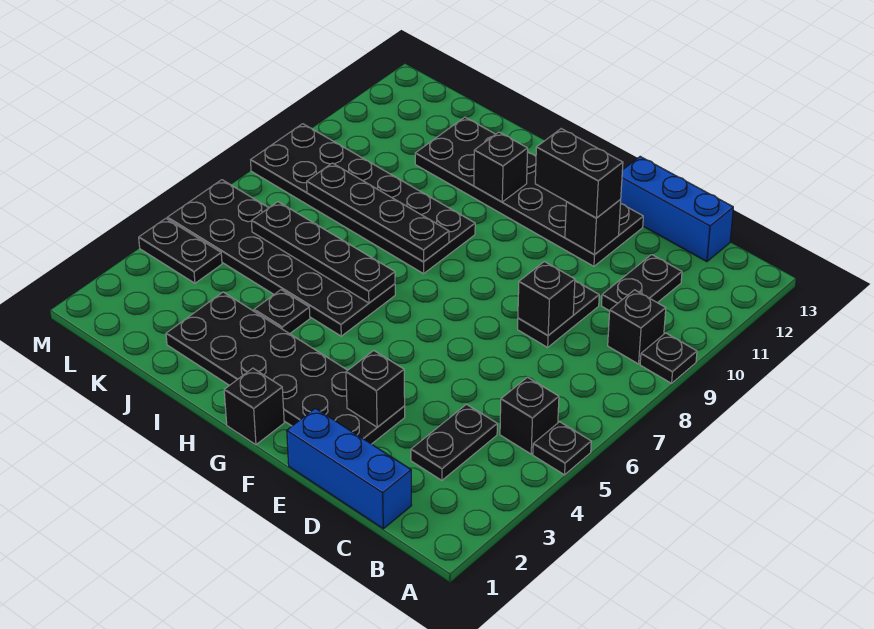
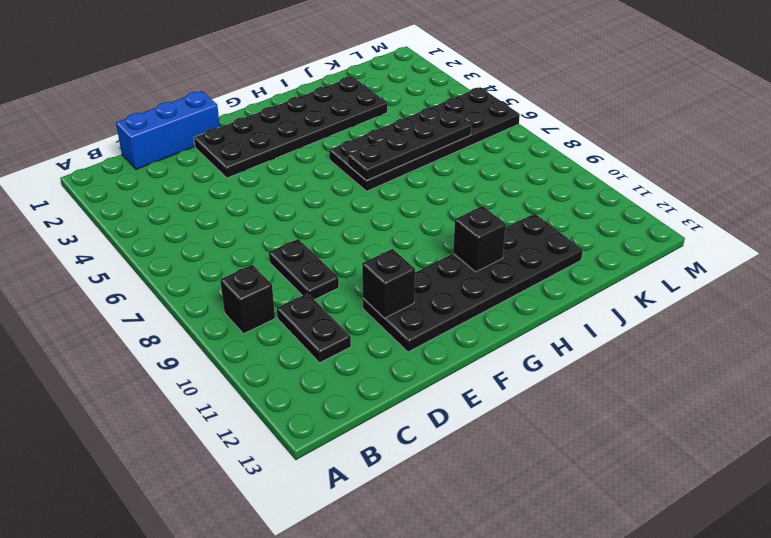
none -> black plate A5 level 1
none -> black plate A9 level 1
none -> black brick B5 level 1

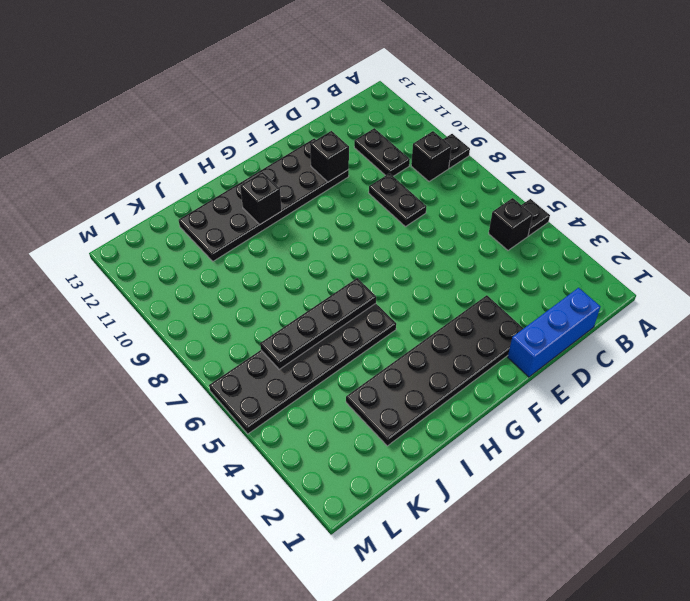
none -> black plate C3:C4 level 1
none -> blue brick C13:E13 level 1
none -> black brick G1 level 1

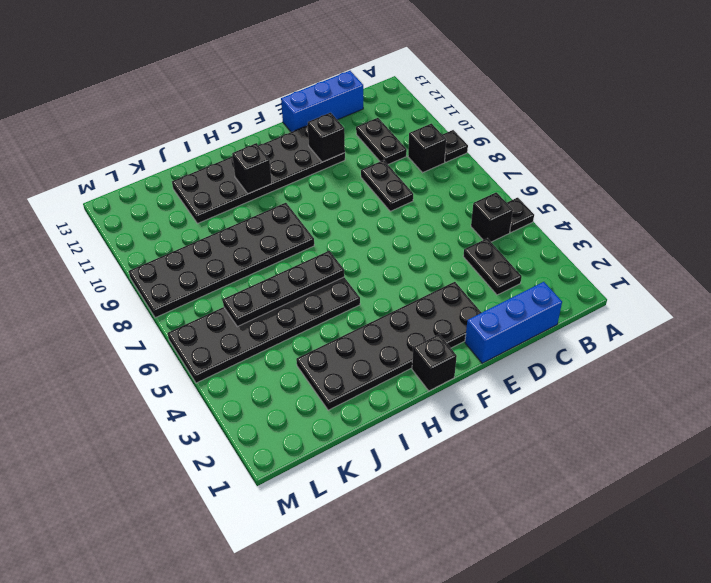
none -> black plate I4 level 1
none -> black plate L4:M4 level 1
none -> black brick D8 level 2

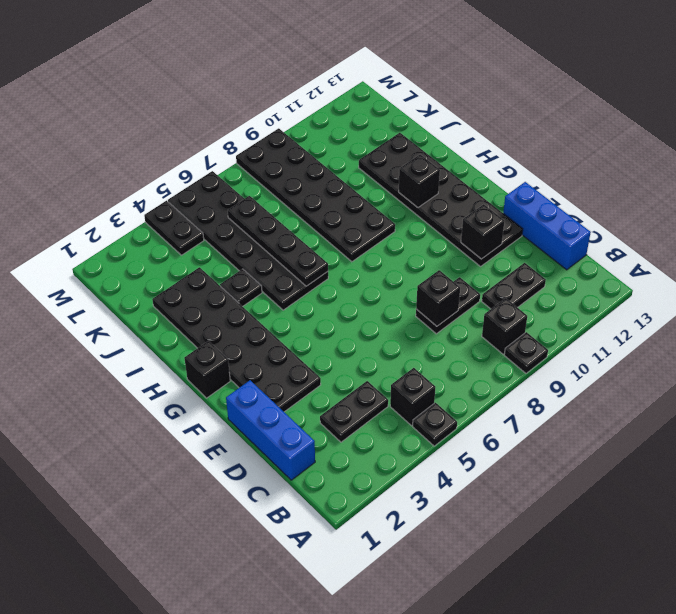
none -> black brick E3 level 2
none -> black plate H8:K8 level 2
none -> black brick E11:F11 level 3

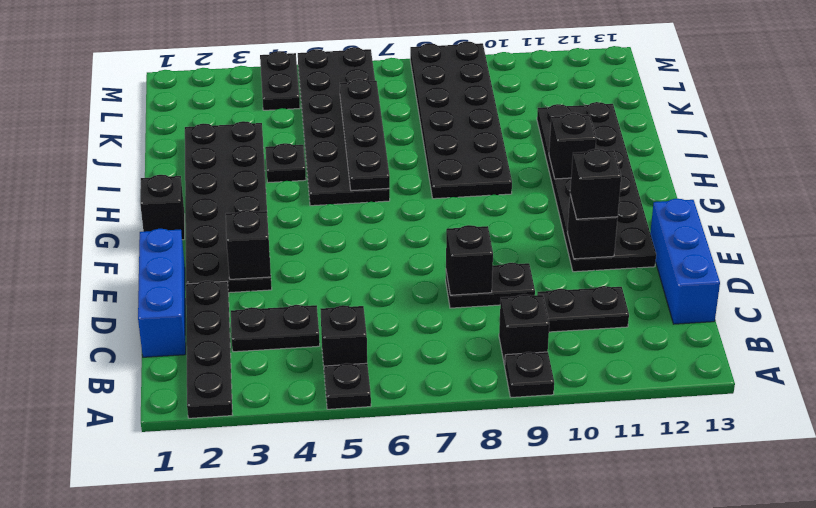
black plate A2:D2 level 1 -> black plate H8:K8 level 2
black brick E11 level 3 -> black brick E11:F11 level 3

